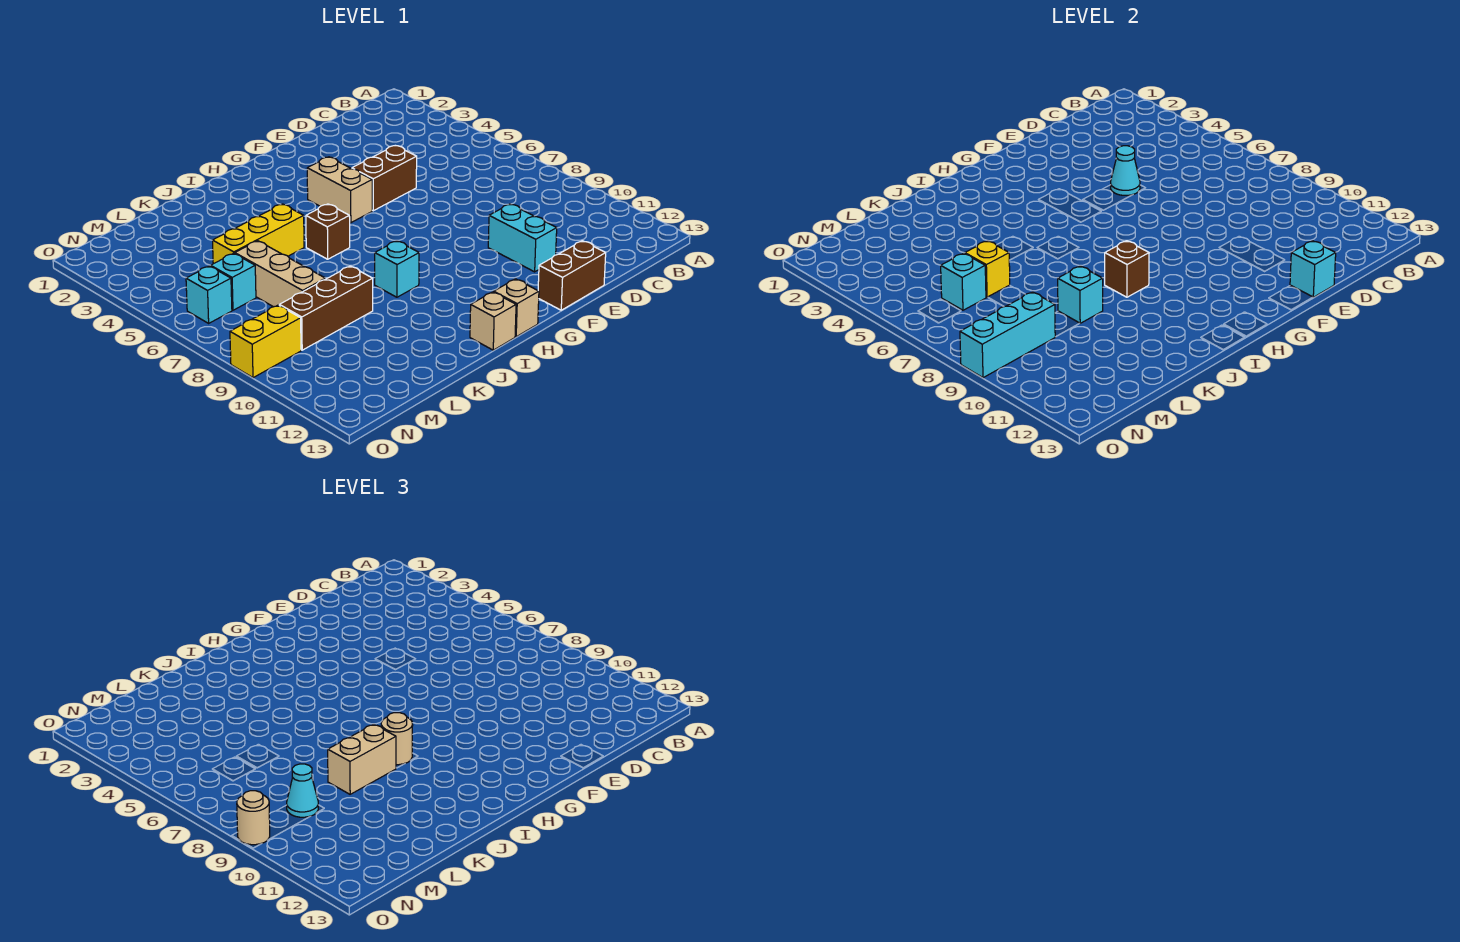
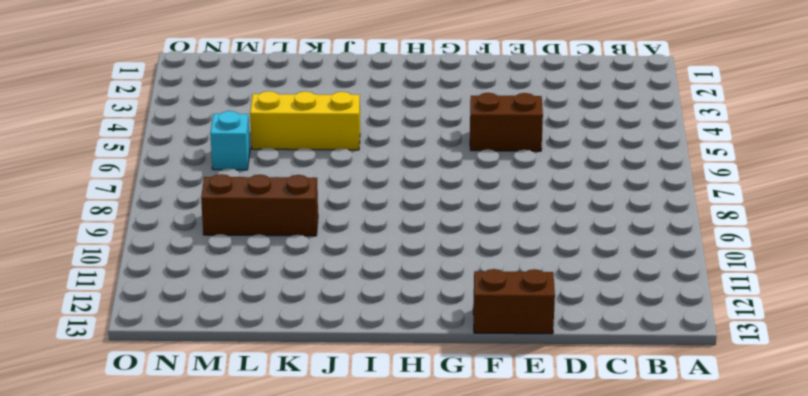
none -> cyan brick E10:E11 level 1
none -> tan brick G4:G5 level 1
none -> tan brick H13 level 1

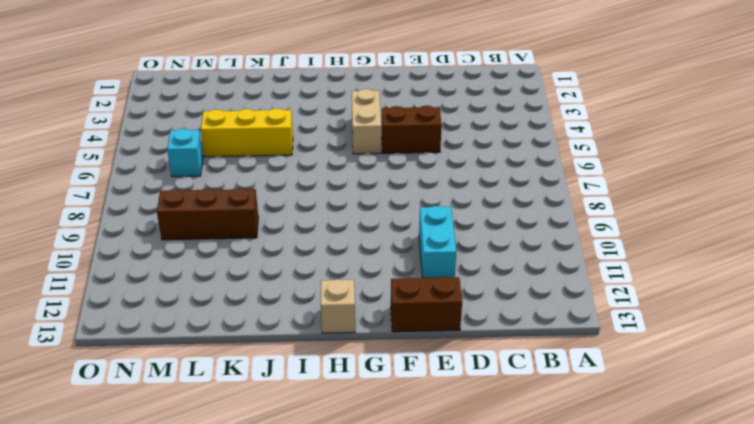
none -> brown brick I6 level 1
none -> cyan brick I9 level 1
none -> tan brick I13 level 1

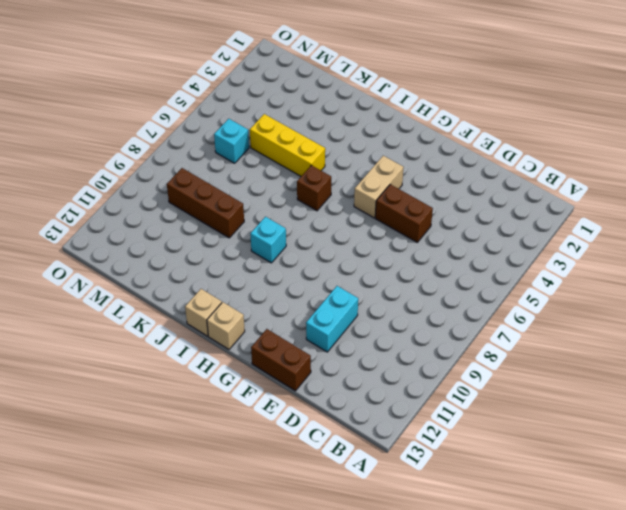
none -> tan brick L6:L8 level 1
none -> cyan brick N6 level 1
none -> yellow brick N9:O9 level 1

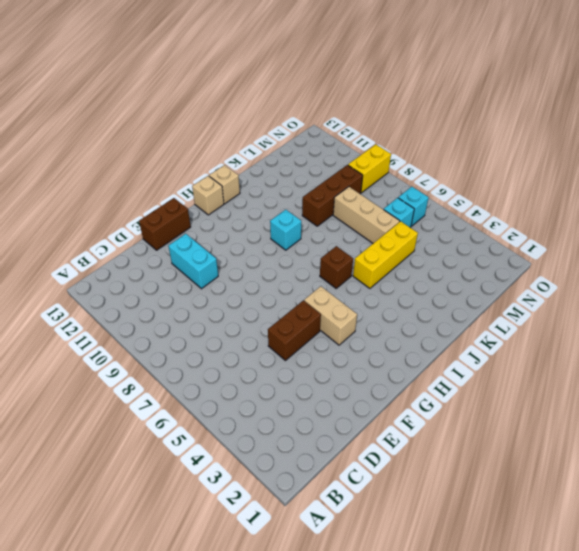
none -> cyan cone E5 level 2
none -> cyan brick E13 level 2
none -> brown brick I9 level 2

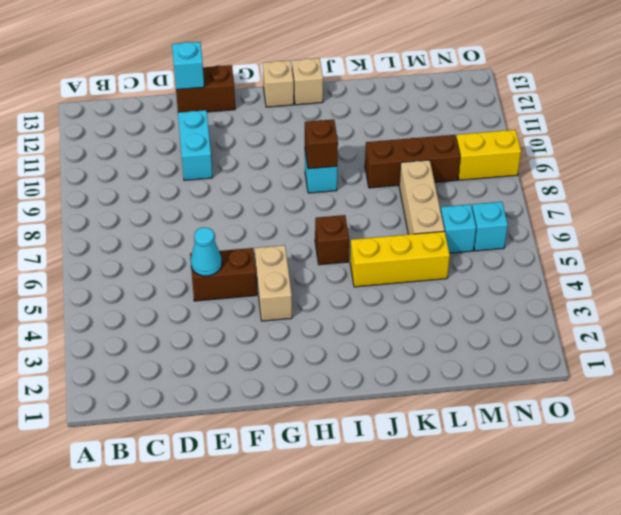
none -> cyan brick K9 level 2
none -> yellow brick L6 level 2
none -> cyan brick M6 level 2

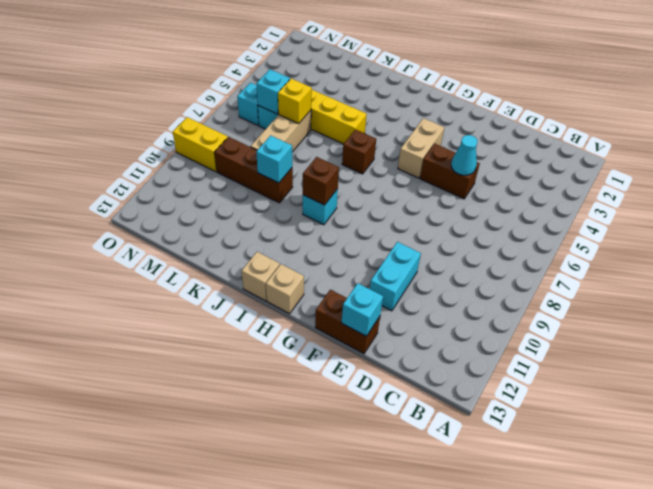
none -> cyan brick M9:O9 level 2
none -> tan round brick I9 level 3
none -> tan brick J9:K9 level 3

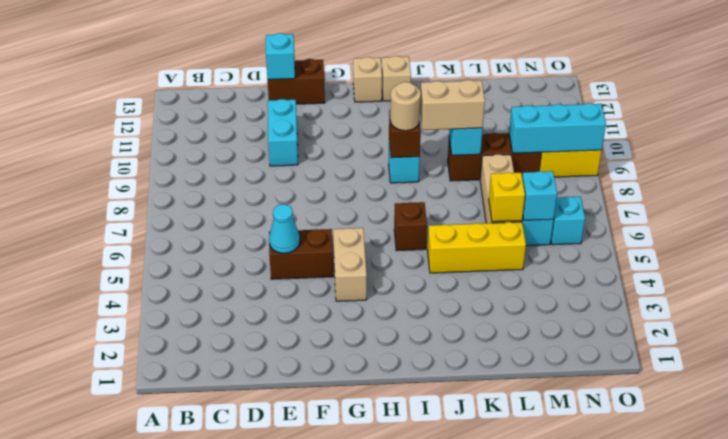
none -> cyan cone M9 level 3
none -> tan round brick O9 level 3

